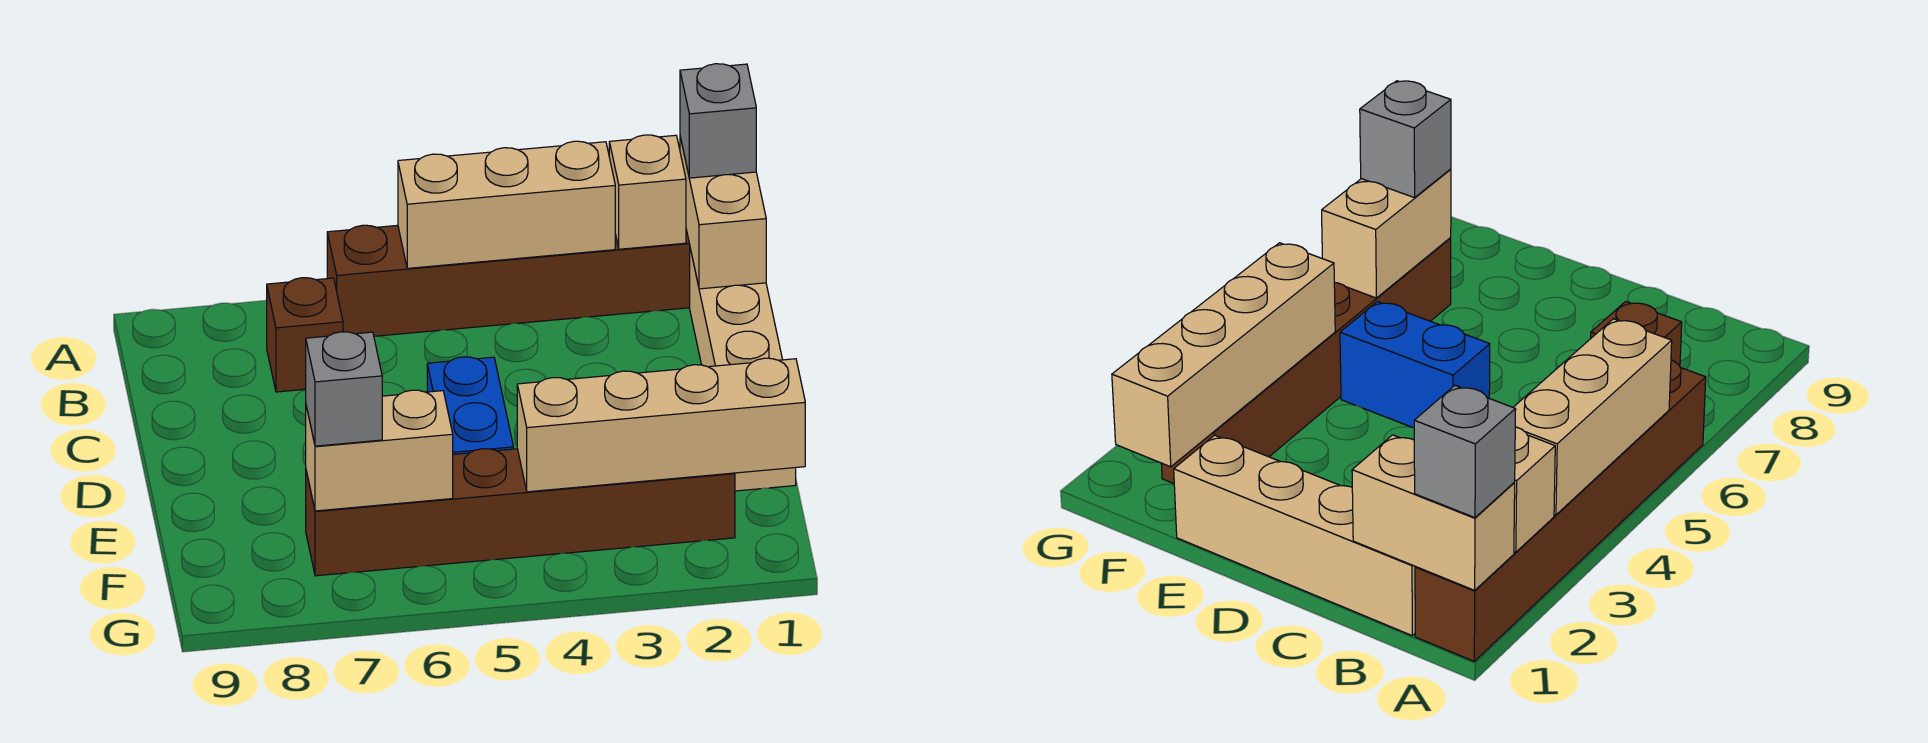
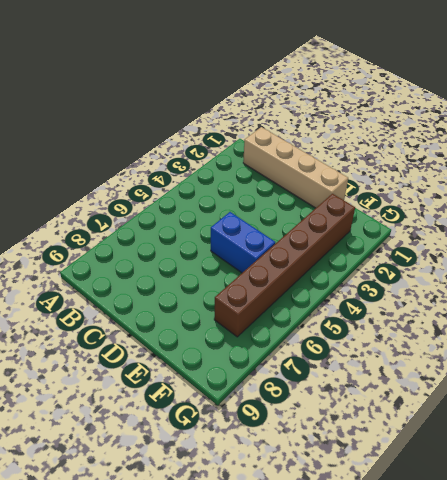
none -> brown brick A1:A6 level 1
none -> brown brick B7 level 1
none -> tan brick A1:B1 level 2

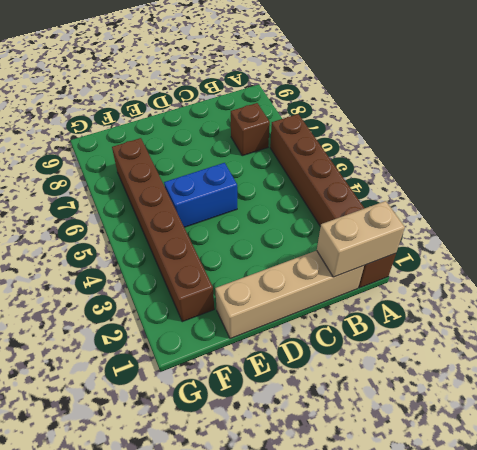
none -> tan brick A2 level 2
none -> tan brick A3:A5 level 2
none -> tan brick F1:F4 level 2

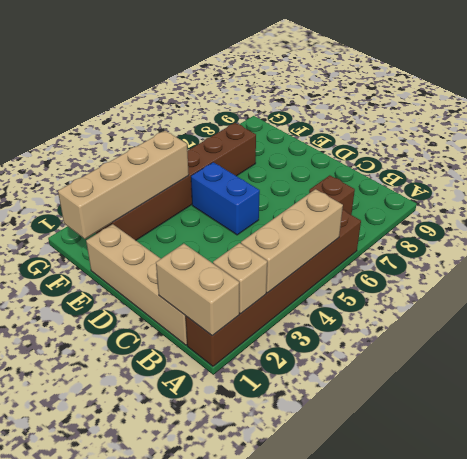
none -> tan brick F6:F7 level 2
none -> grey brick A1 level 3
none -> grey brick F7 level 3

